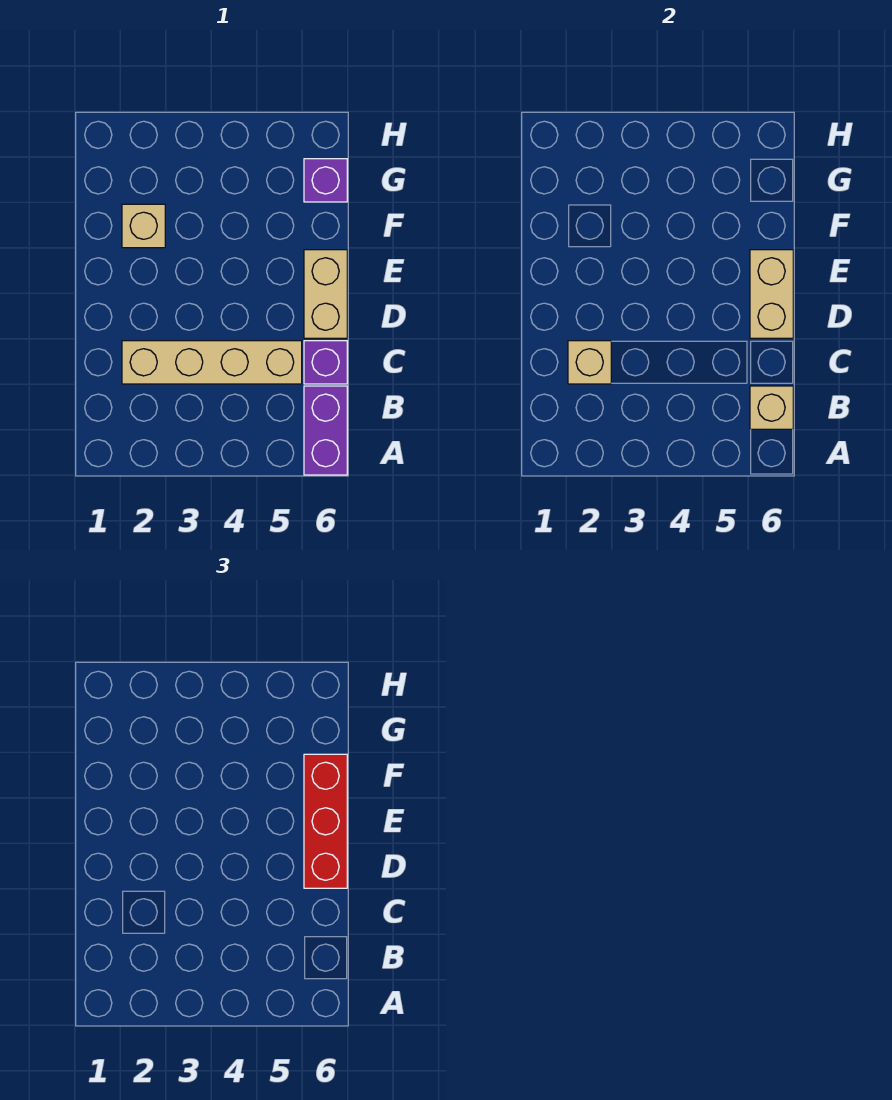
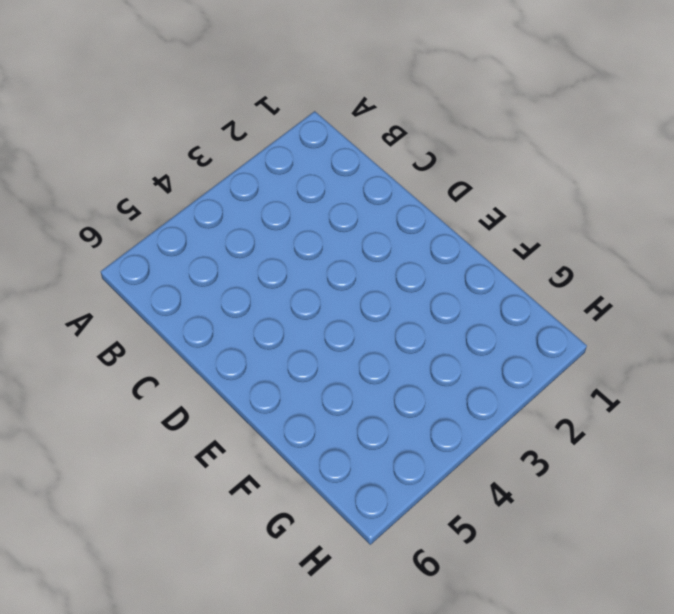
none -> purple brick A6:B6 level 1
none -> tan brick C2:C5 level 1

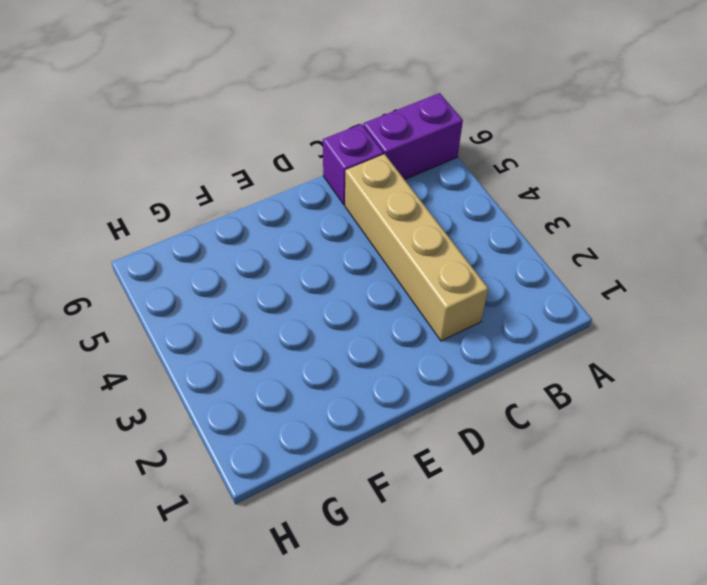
none -> tan brick D6:E6 level 1
none -> tan brick F2 level 1

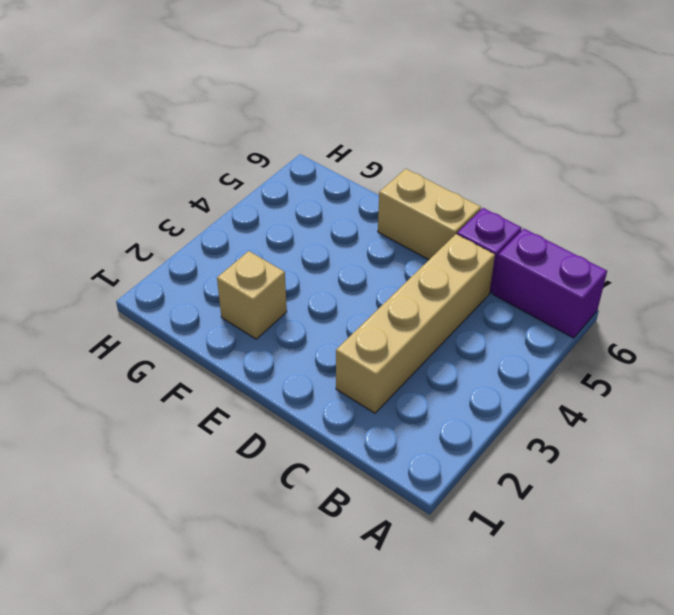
none -> purple brick G6 level 1
none -> tan brick B6 level 2

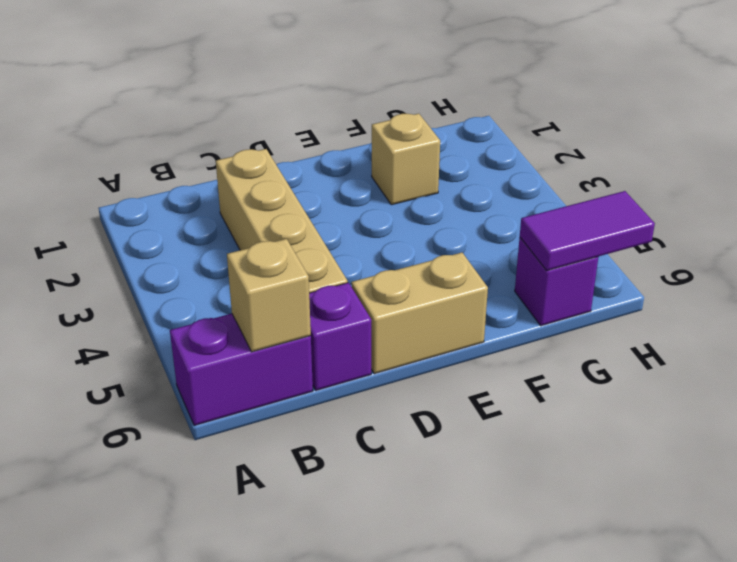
purple tile G6:H6 level 2 -> none
none -> tan brick C2 level 2
none -> tan brick D6:E6 level 2

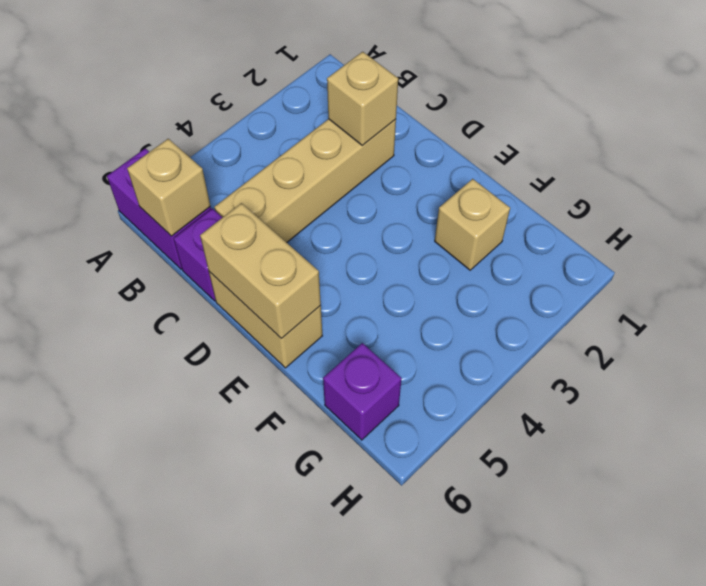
none -> red brick D6:F6 level 3

